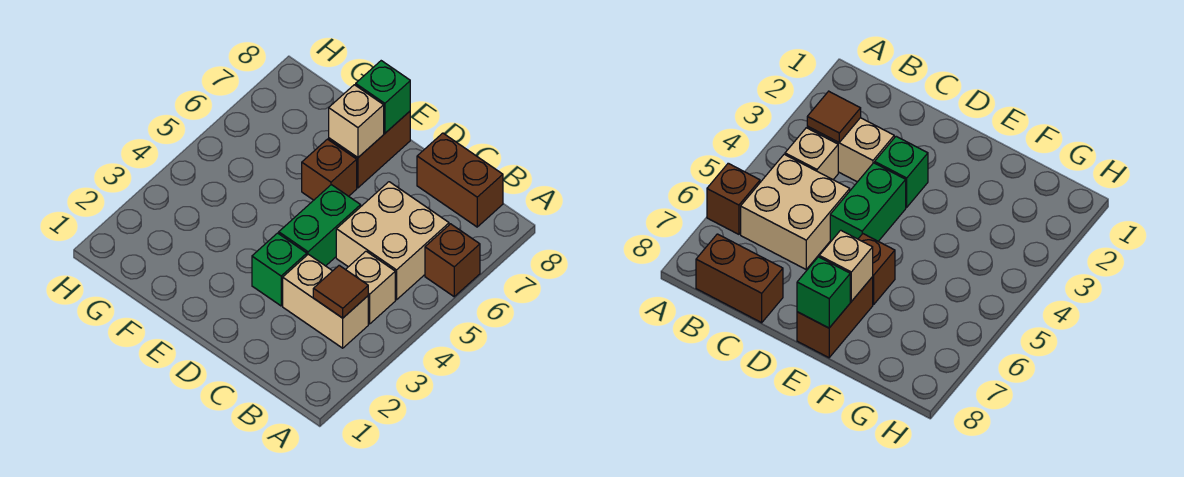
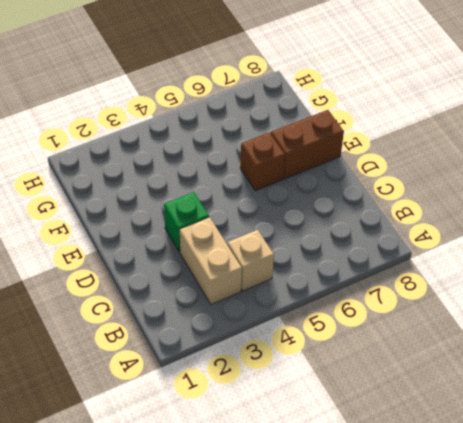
none -> brown brick A6 level 1
none -> tan brick B5:C6 level 1
none -> brown brick B8:C8 level 1

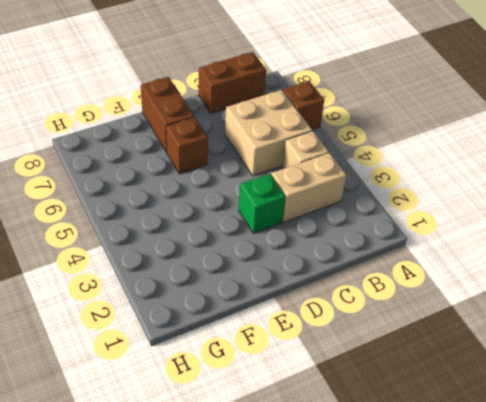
none -> green brick D4:D5 level 1
none -> brown tile B3 level 2
none -> tan brick E7 level 2

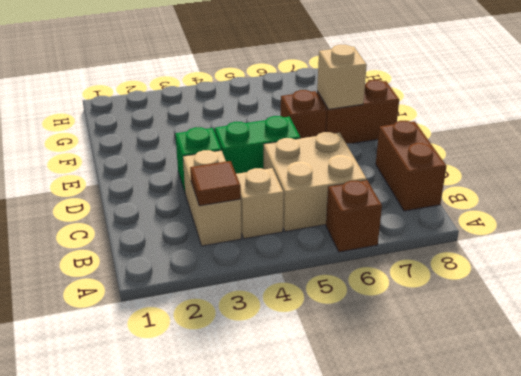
none -> green brick E8 level 2

